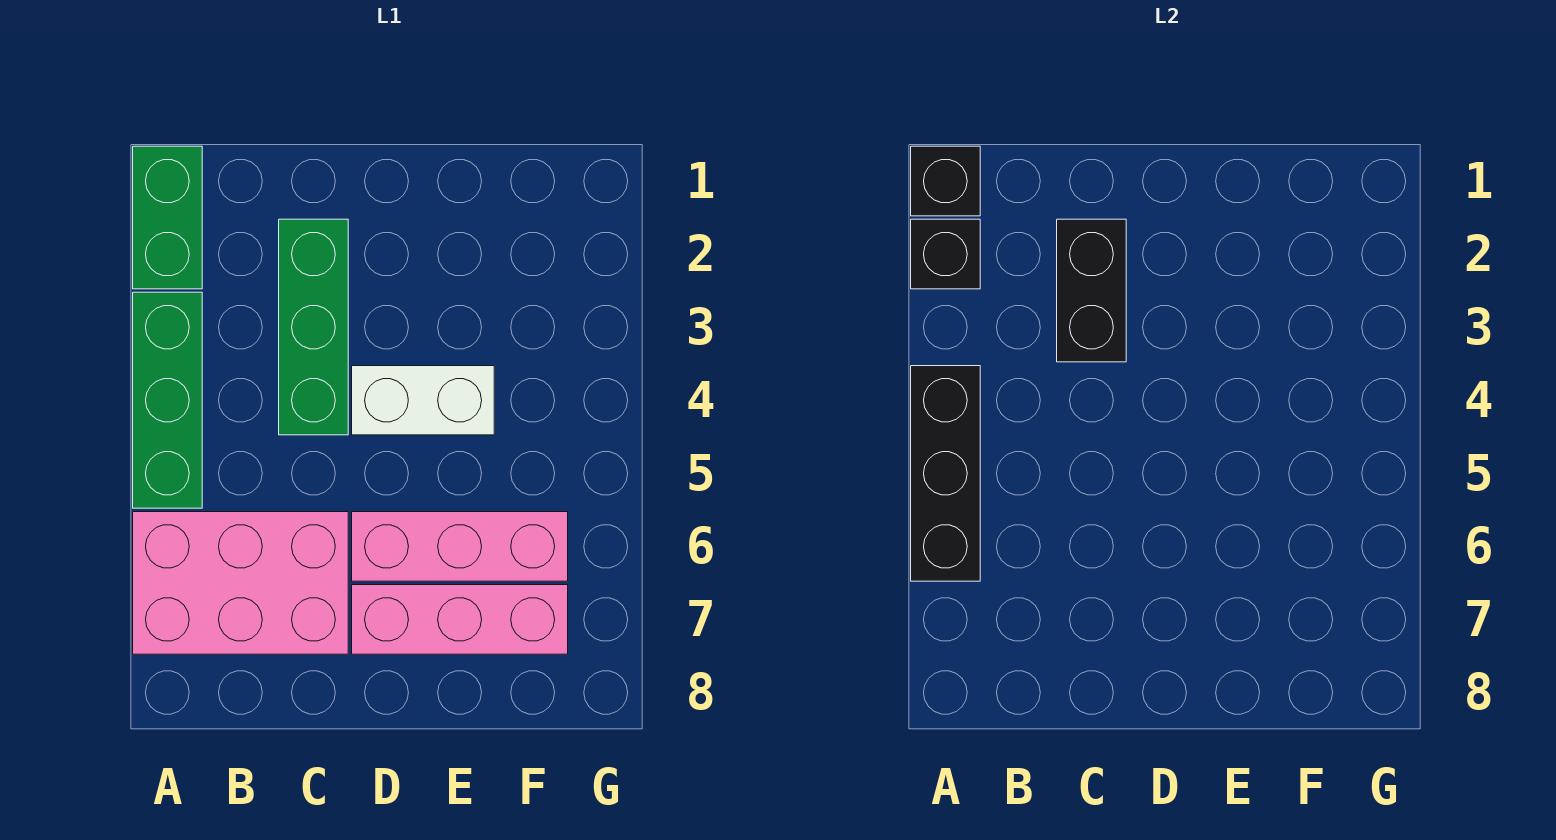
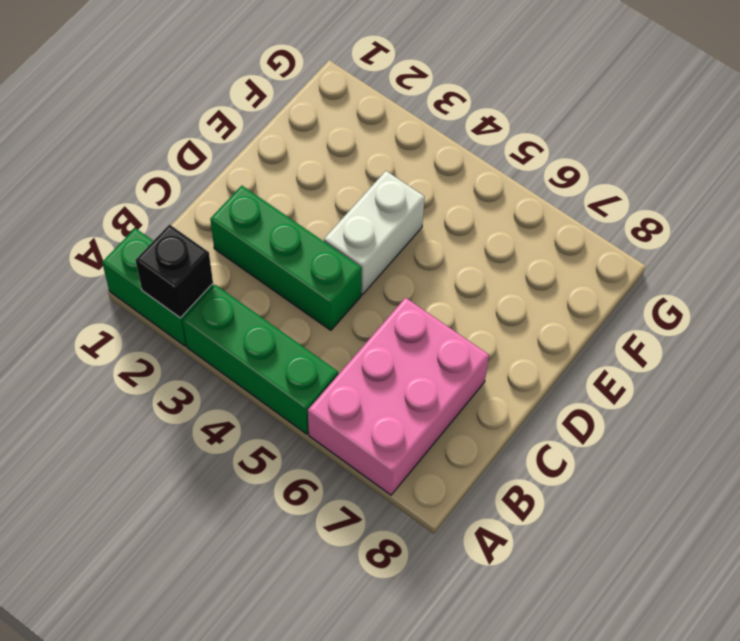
none -> pink brick D6:F6 level 1
none -> pink brick D7:F7 level 1

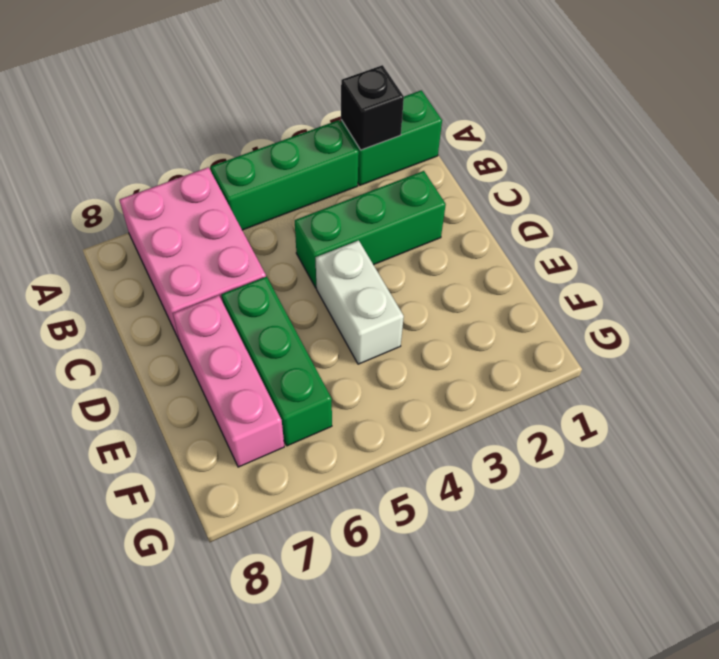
green brick D6:F6 level 1 -> pink brick D6:F6 level 1
none -> black brick A1 level 2
none -> black brick A4:A6 level 2

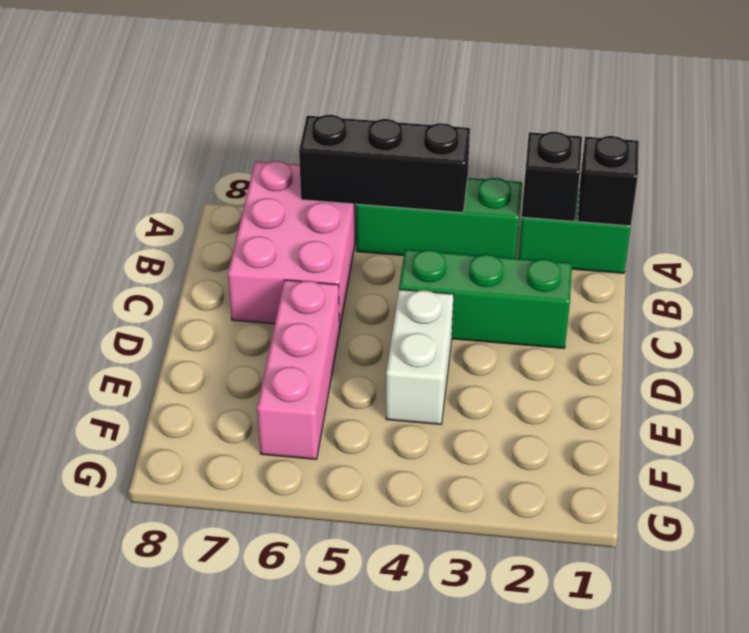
none -> pink brick D7:F7 level 1
none -> black brick C2:C3 level 2

